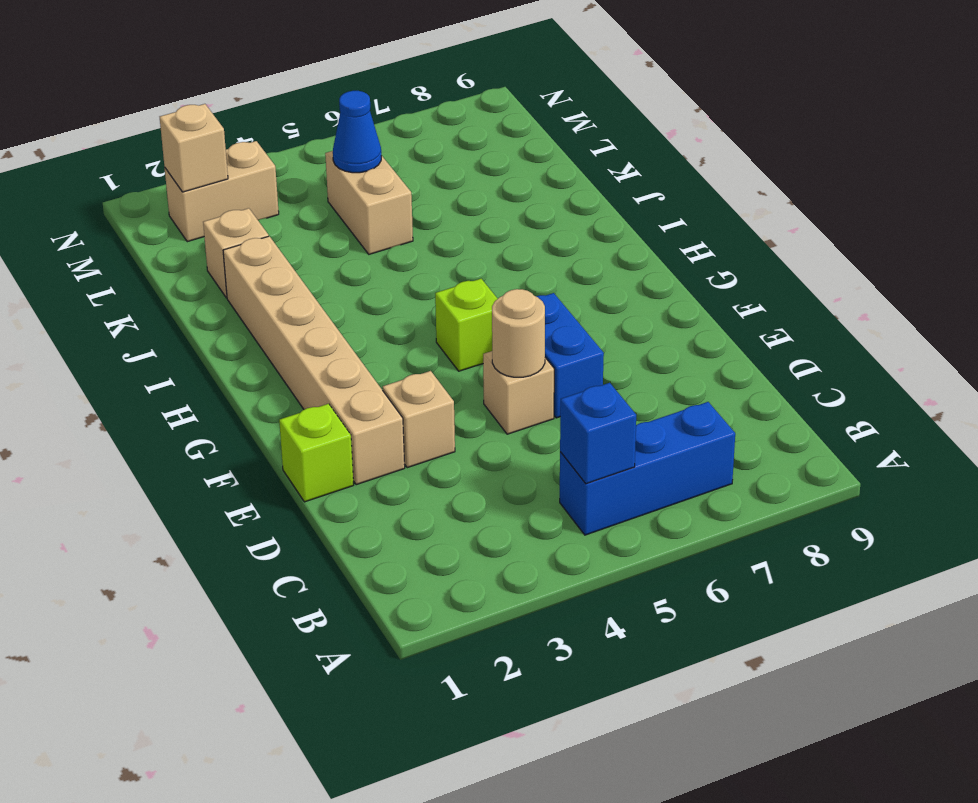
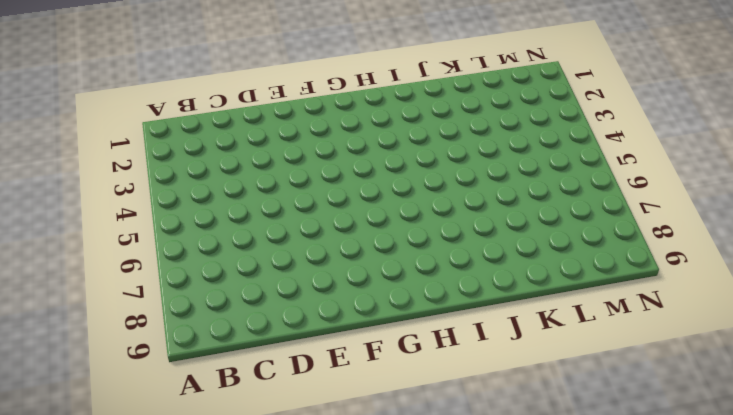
none -> blue brick B5:B7 level 1
none -> lime brick E1 level 1
none -> tan brick E2:J2 level 1

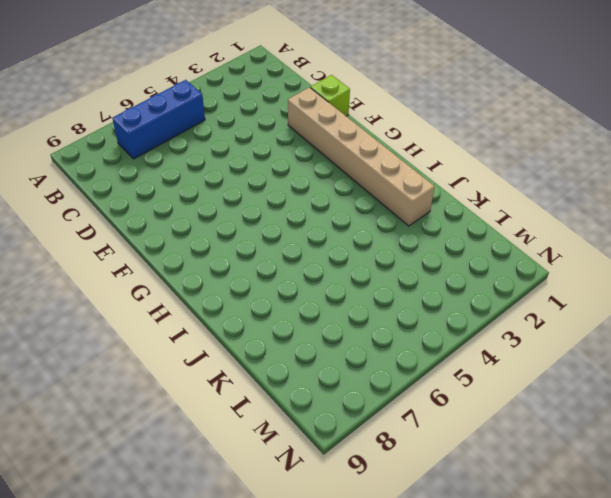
none -> tan brick E3 level 1
none -> tan brick E5 level 1
none -> blue brick E6:F6 level 1

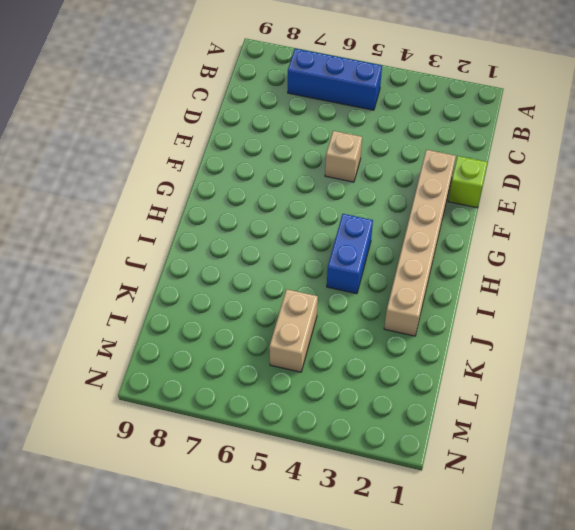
blue brick H4:I4 level 1 -> blue brick E6:F6 level 1
none -> tan brick E3 level 1
none -> lime brick G5 level 1
none -> tan brick K2 level 1

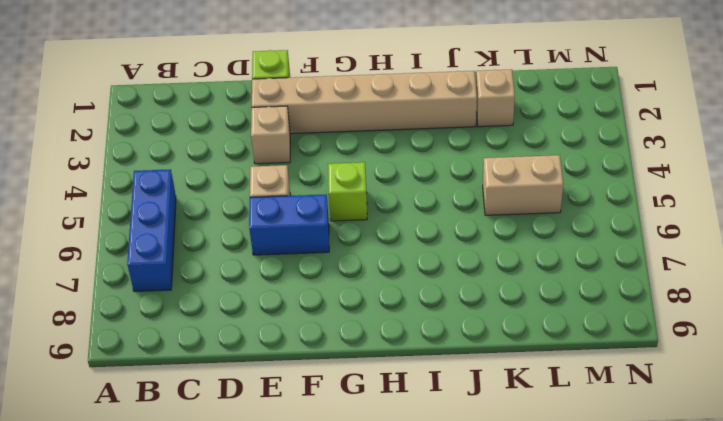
none -> tan brick M2:M3 level 1
none -> blue brick B5 level 2
none -> tan round brick E5 level 2

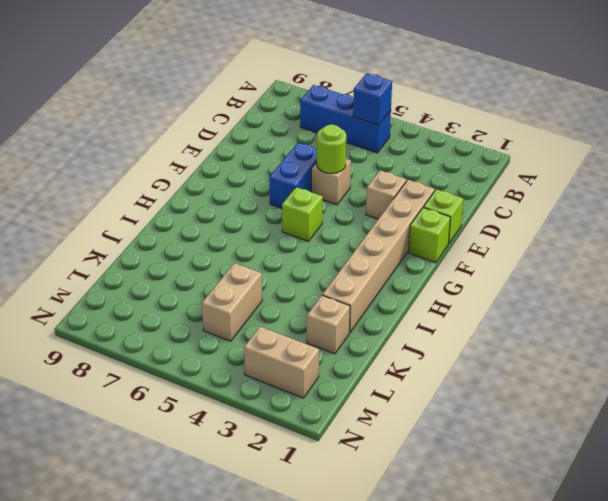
lime round brick E5 level 2 -> tan round brick E5 level 2
lime brick F1 level 1 -> none
none -> blue cone L5 level 2
none -> tan brick M2 level 2

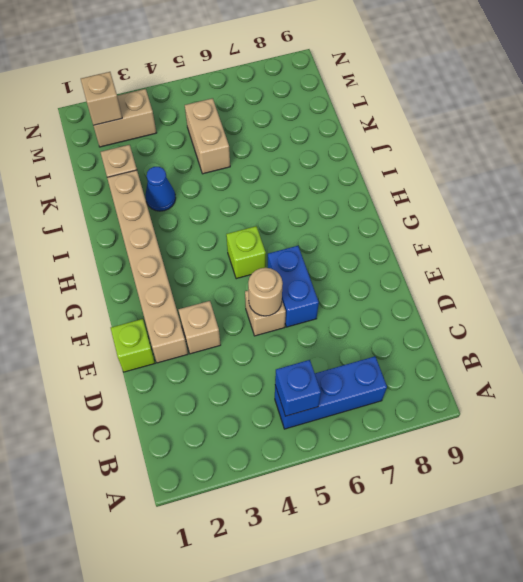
blue cone J3 level 1 -> blue cone L5 level 2

